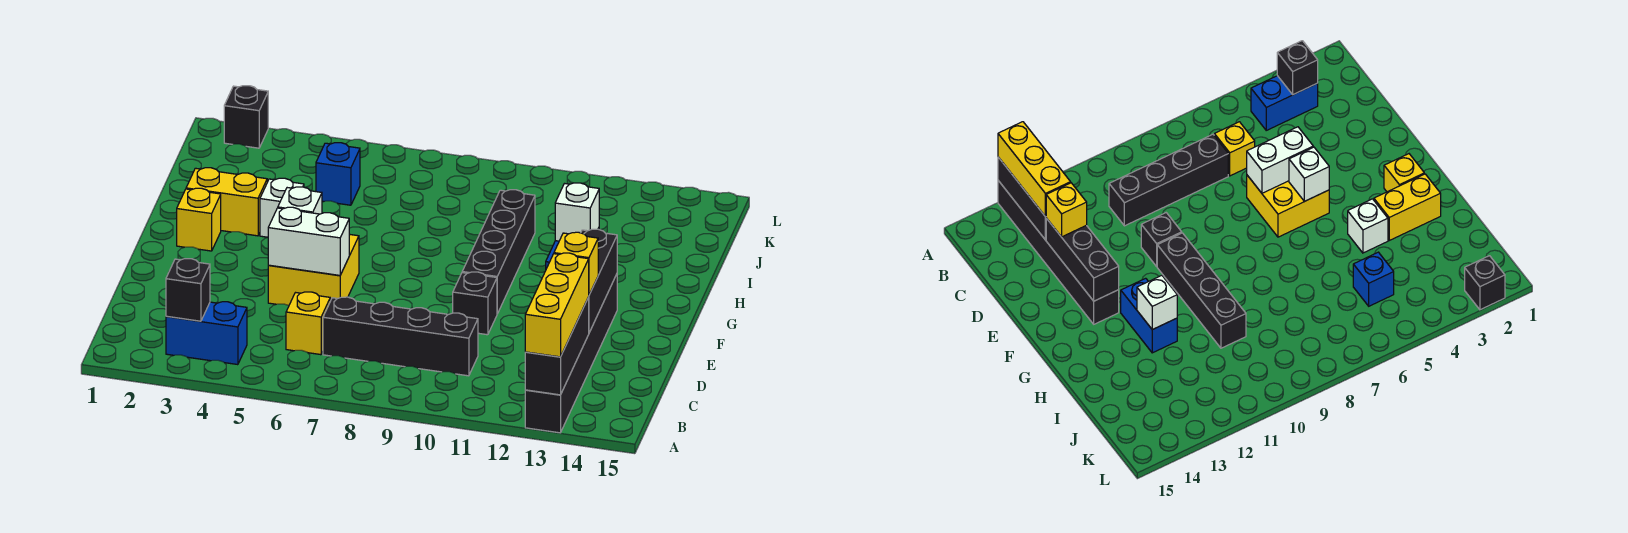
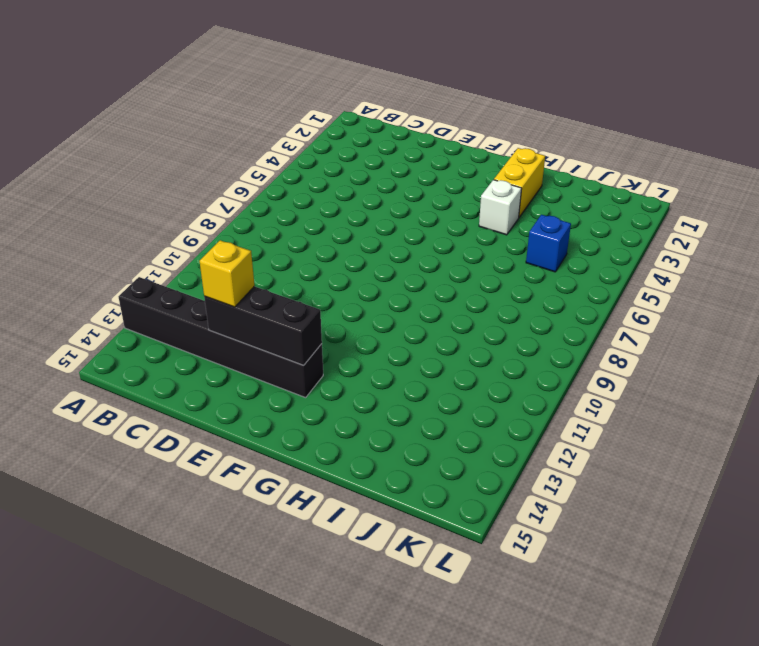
none -> blue brick B3:B4 level 1
none -> yellow brick C6 level 1
none -> black brick C7:C10 level 1

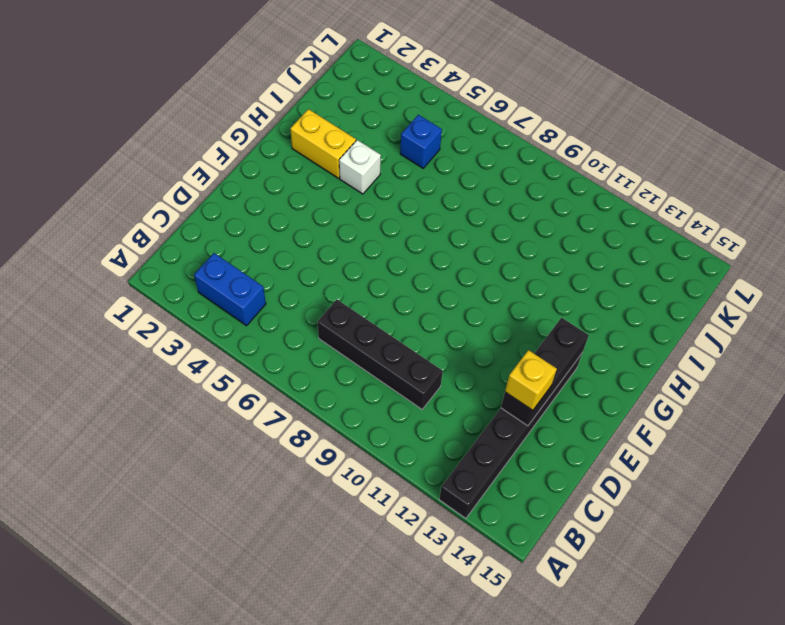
none -> yellow brick C6 level 1
none -> yellow brick E5:F6 level 1
none -> black brick E10 level 1

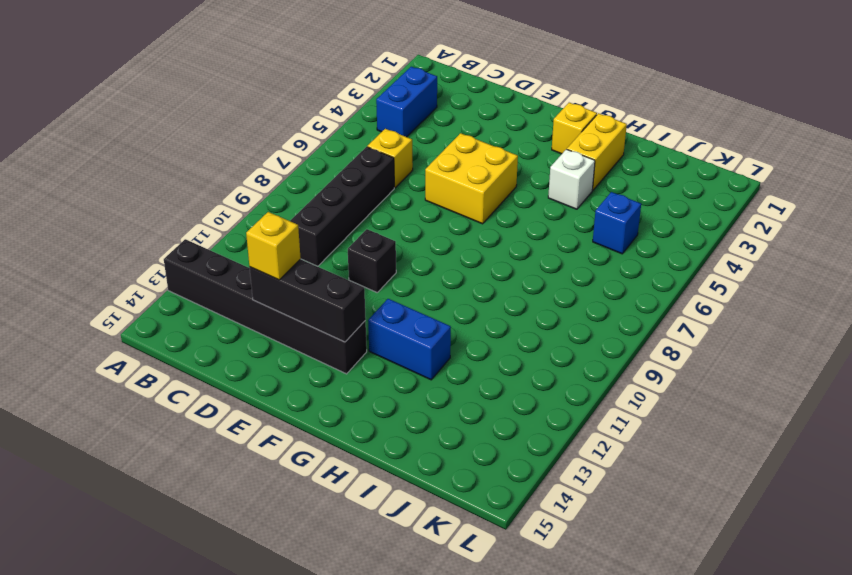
none -> black brick F10:I10 level 1
none -> black brick L2 level 1
none -> black brick A13:C13 level 2

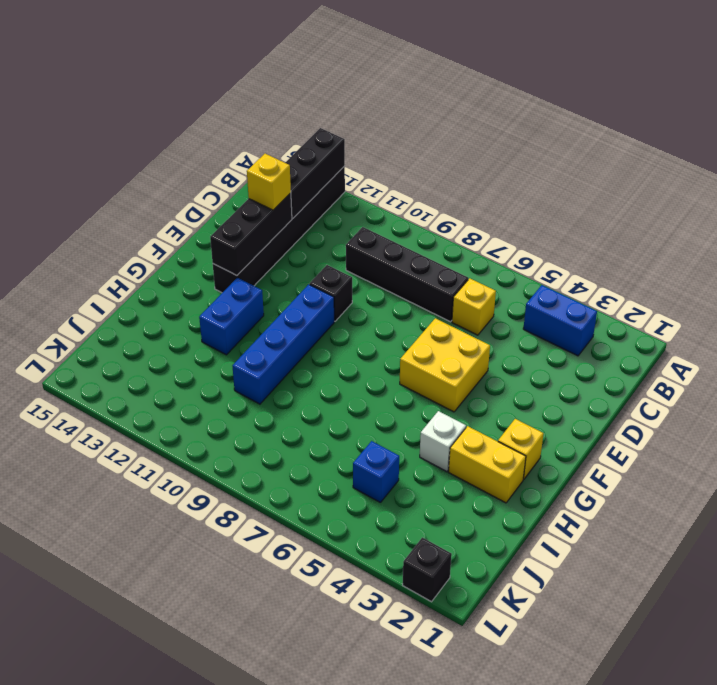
blue brick F10:I10 level 1 -> black brick F10:I10 level 1
none -> black brick B3 level 2
none -> white brick E5:E6 level 2
none -> white brick F5 level 2

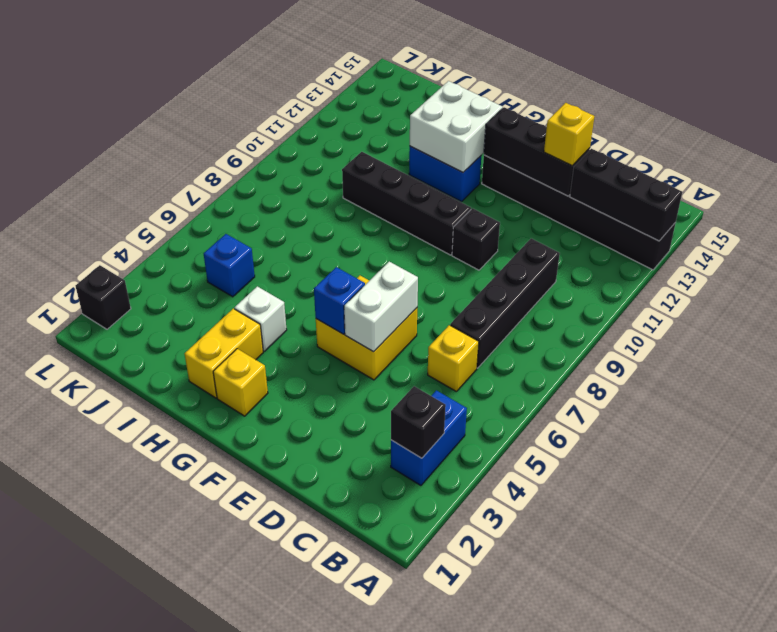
blue brick F5 level 2 -> white brick F5 level 2
white brick G12:H13 level 2 -> white brick H12 level 2
none -> yellow brick A13:C13 level 3

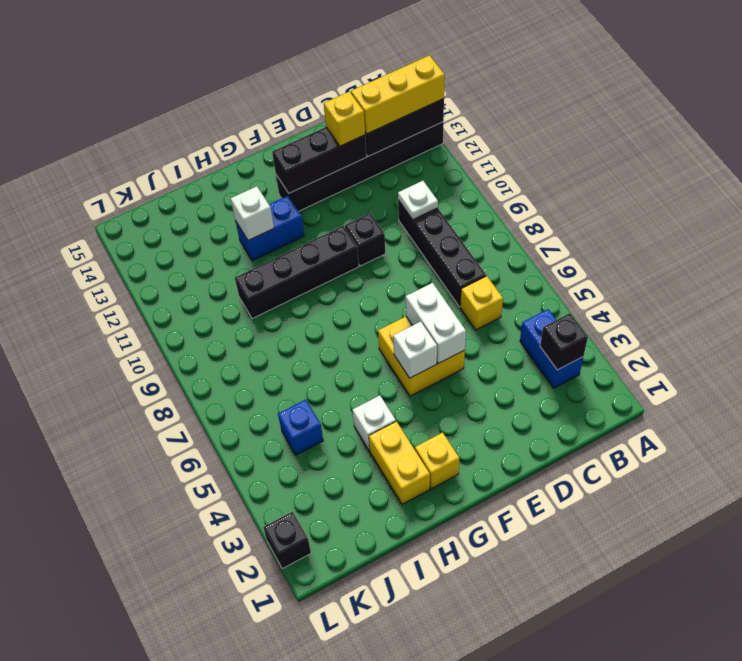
white plate C10 level 2 -> none

